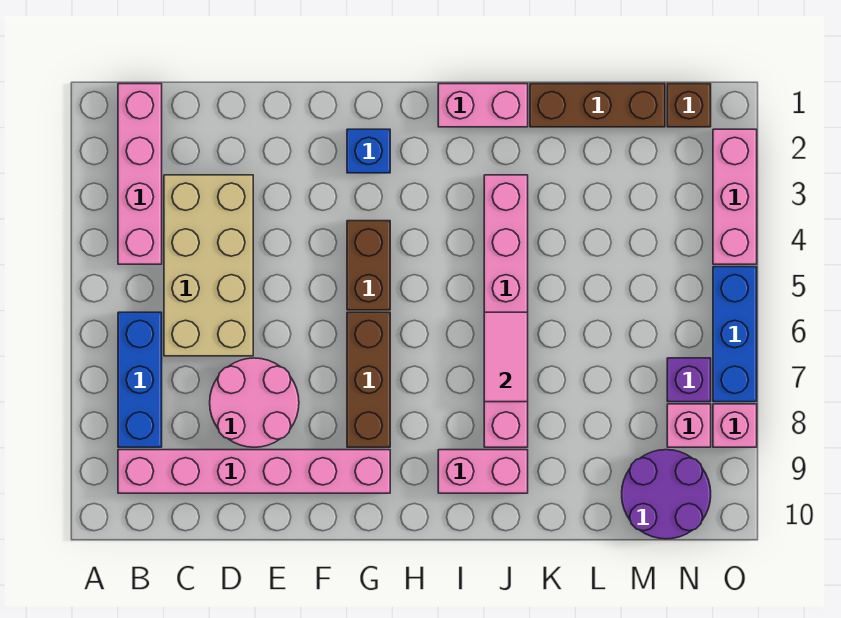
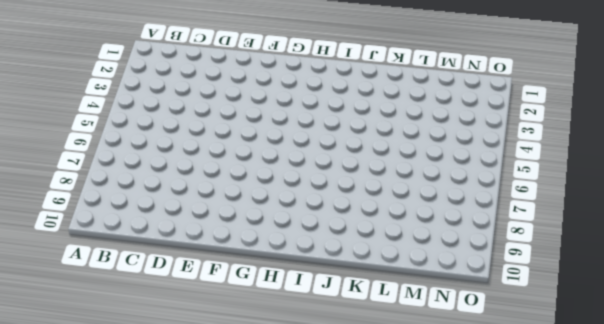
none -> pink brick B1:B4 level 1
none -> blue brick B6:B8 level 1
none -> pink brick B9:G9 level 1

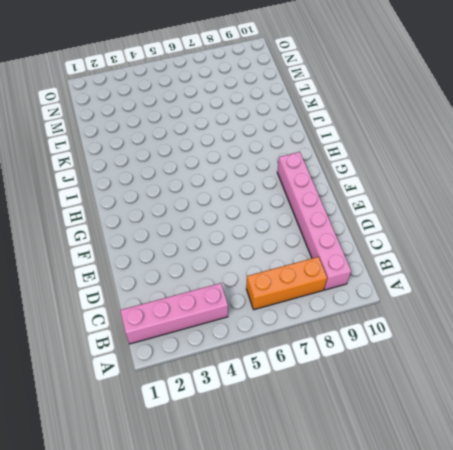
orange brick B6:B8 level 1 -> blue brick B6:B8 level 1
none -> tan brick C3:D6 level 1
none -> pink round brick D7:E8 level 1
none -> blue brick G2 level 1

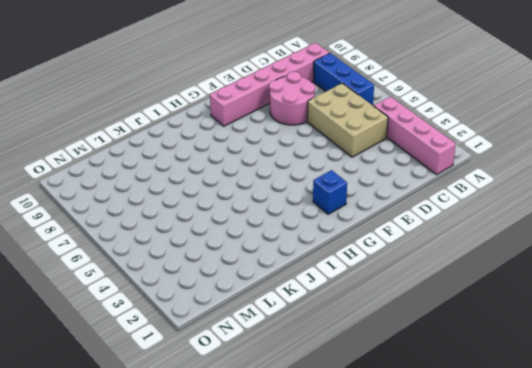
tan brick C4:D6 level 1 -> tan brick C3:D6 level 1
none -> brown brick G4:G5 level 1
none -> brown brick G6:G8 level 1
none -> pink brick I1:J1 level 1

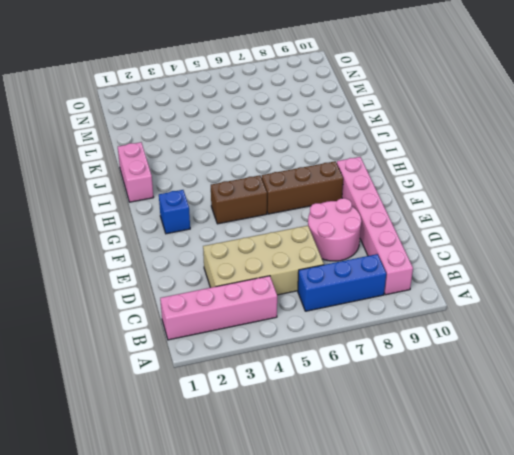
none -> pink brick I9:J9 level 1
none -> pink brick J3:J8 level 1
none -> brown brick K1:M1 level 1

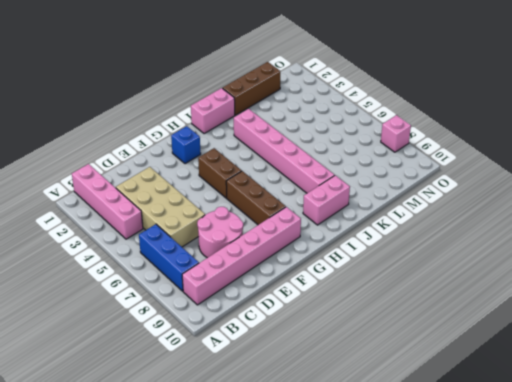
none -> purple round brick M9:N10 level 1
none -> brown brick N1 level 1
none -> purple brick N7 level 1

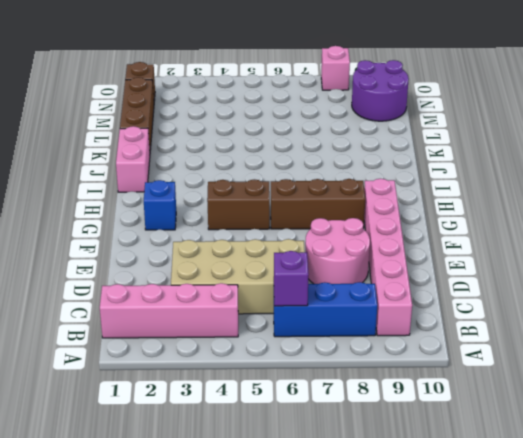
purple brick B6 level 2 -> purple brick N7 level 1
none -> pink brick I9:J9 level 1
none -> pink brick J3:J8 level 1
none -> pink brick N8 level 1

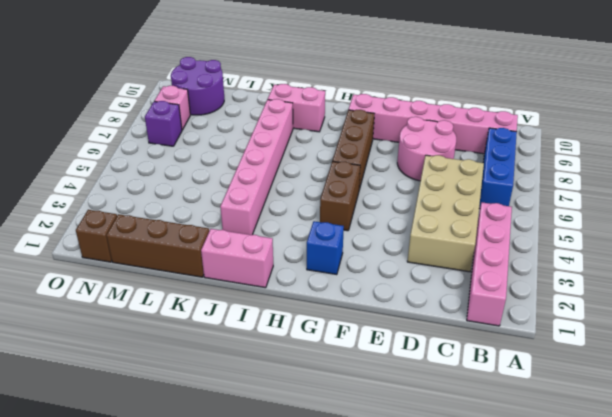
none -> pink brick O2:O4 level 1
none -> blue brick O5:O7 level 1
none -> pink brick O8 level 1

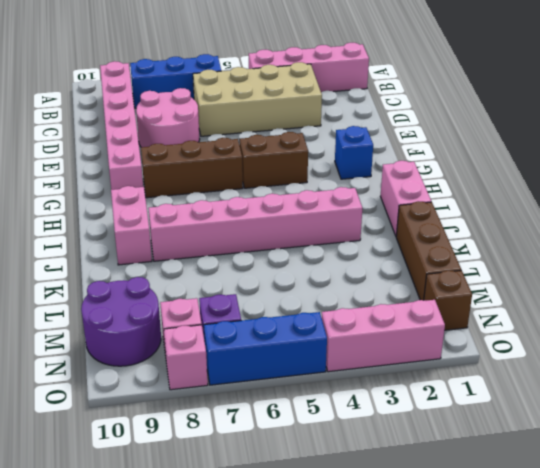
none -> pink tile J6:J7 level 2

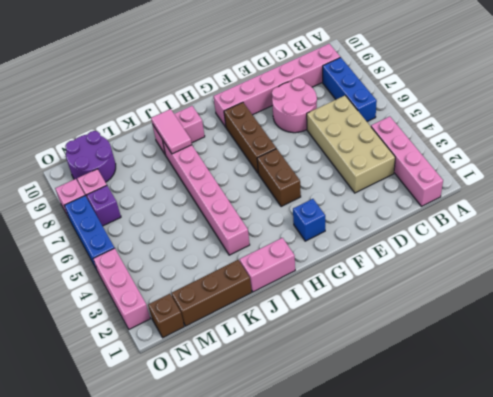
pink tile J8:J9 level 2 -> pink tile J6:J7 level 2

